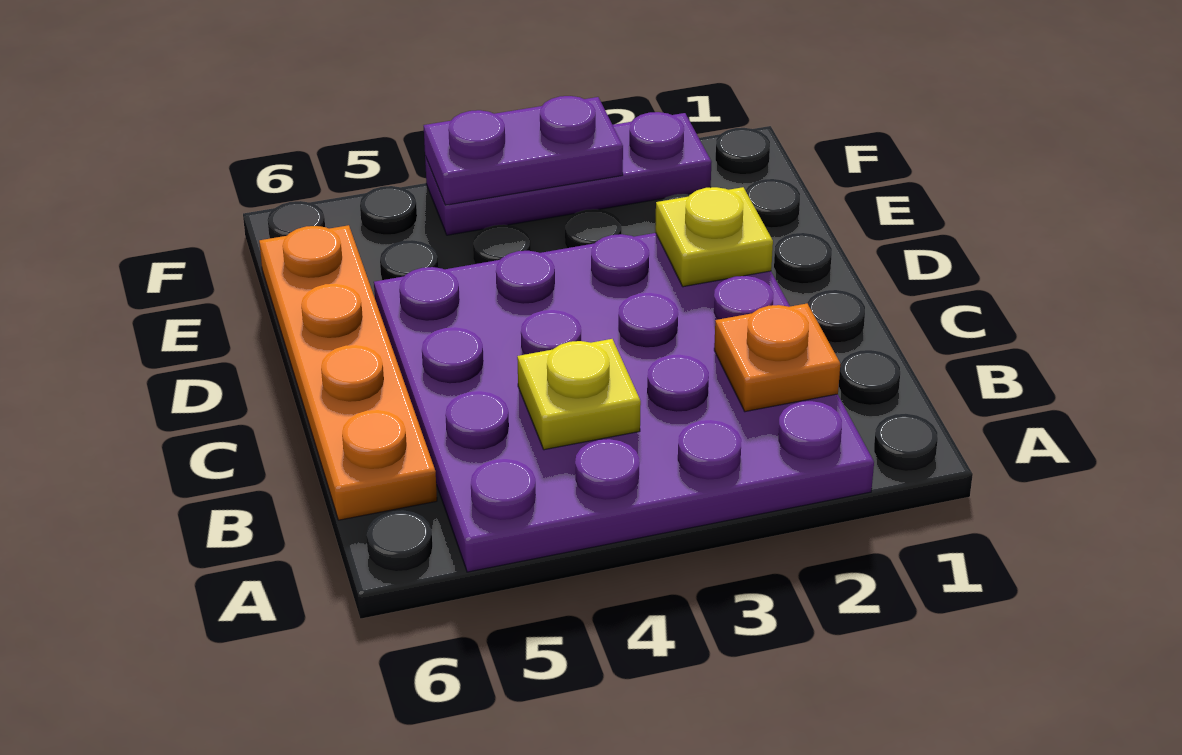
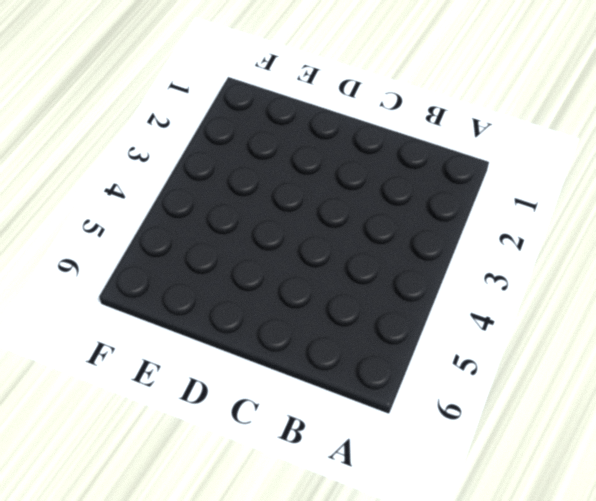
none -> purple plate A2:D5 level 1
none -> orange plate B6:E6 level 1

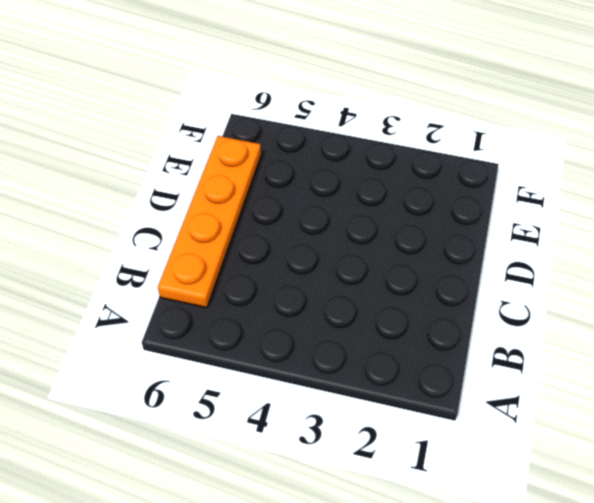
none -> purple plate A2:D5 level 1
none -> purple plate F2:F4 level 1

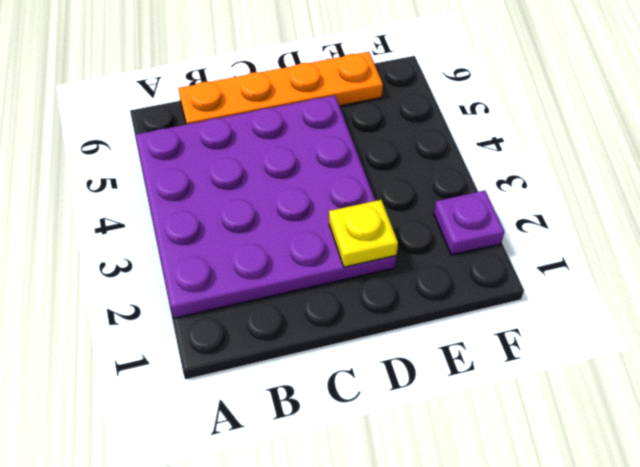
purple plate F2 level 1 -> purple plate F2:F4 level 1
none -> orange plate B2 level 2
none -> yellow plate B4 level 2

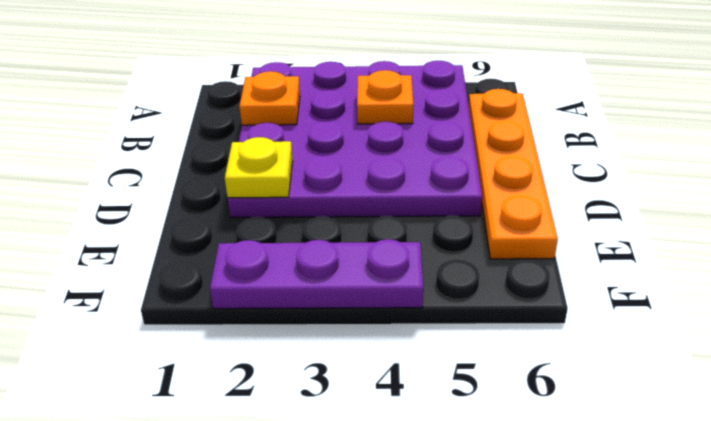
orange plate B4 level 2 -> yellow plate B4 level 2
none -> purple plate F3:F4 level 2

